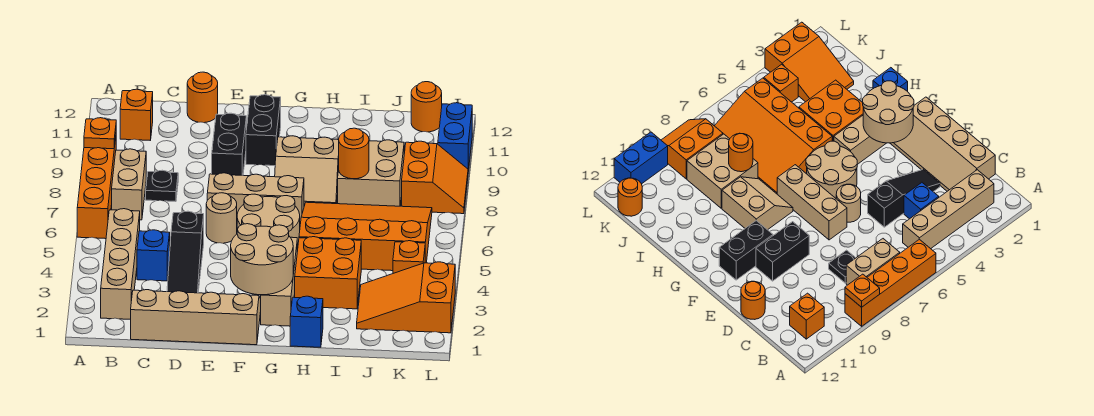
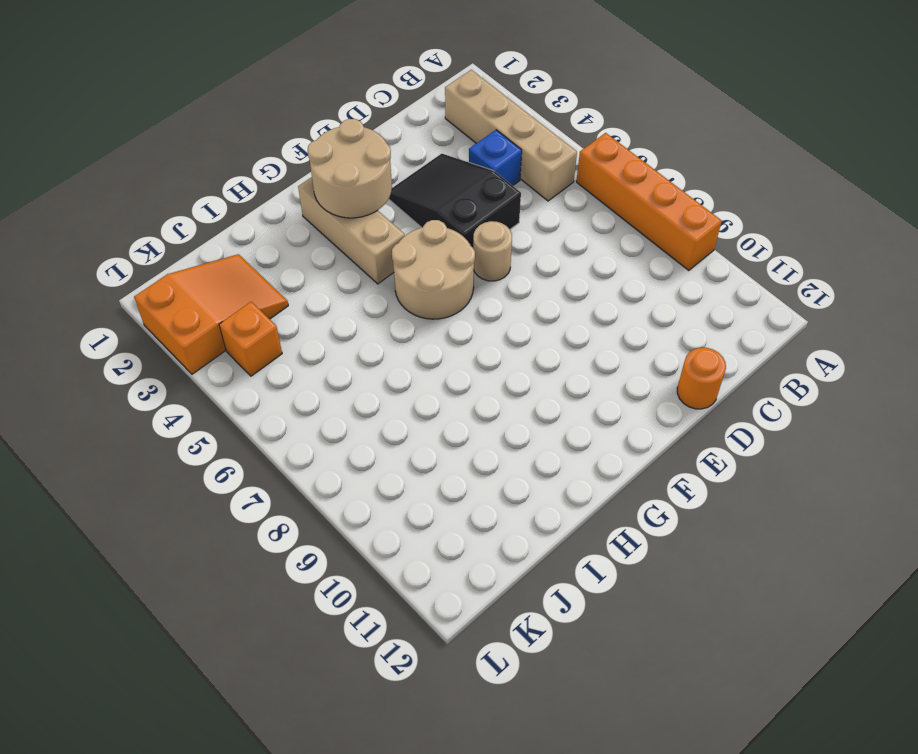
black slope D3:E5 level 1 top 5 -> black slope D3:D5 level 1 top 5
none -> tan brick B7:B8 level 1
none -> orange brick B11 level 1
none -> tan slope C1:F2 level 1 top 1

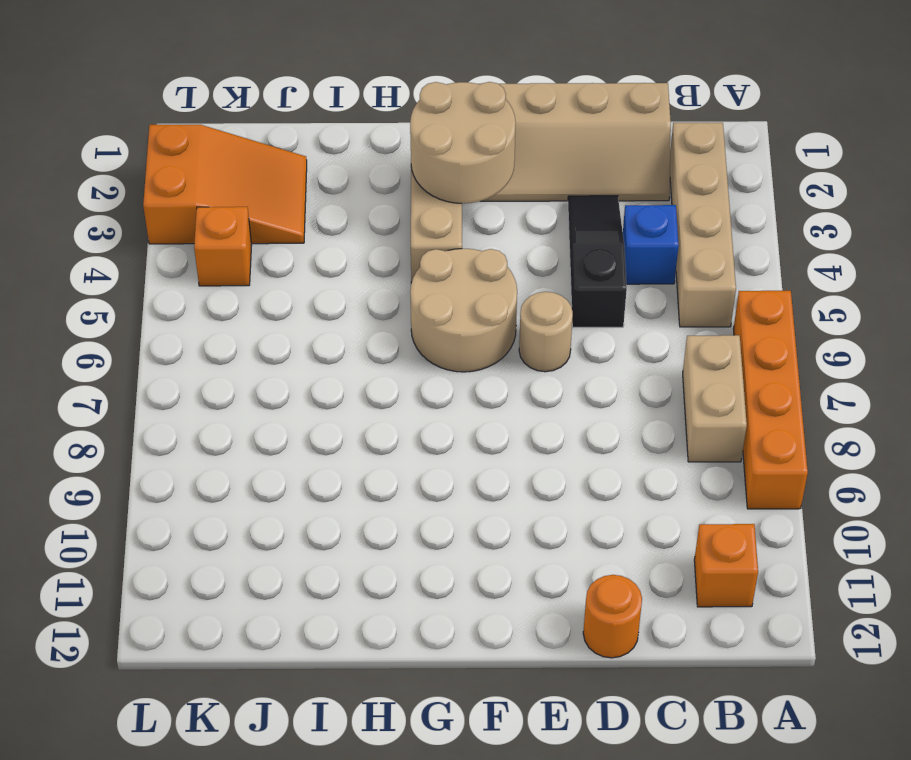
none -> black plate C8 level 1
none -> tan brick E7:G7 level 1
none -> black brick E9:E10 level 1

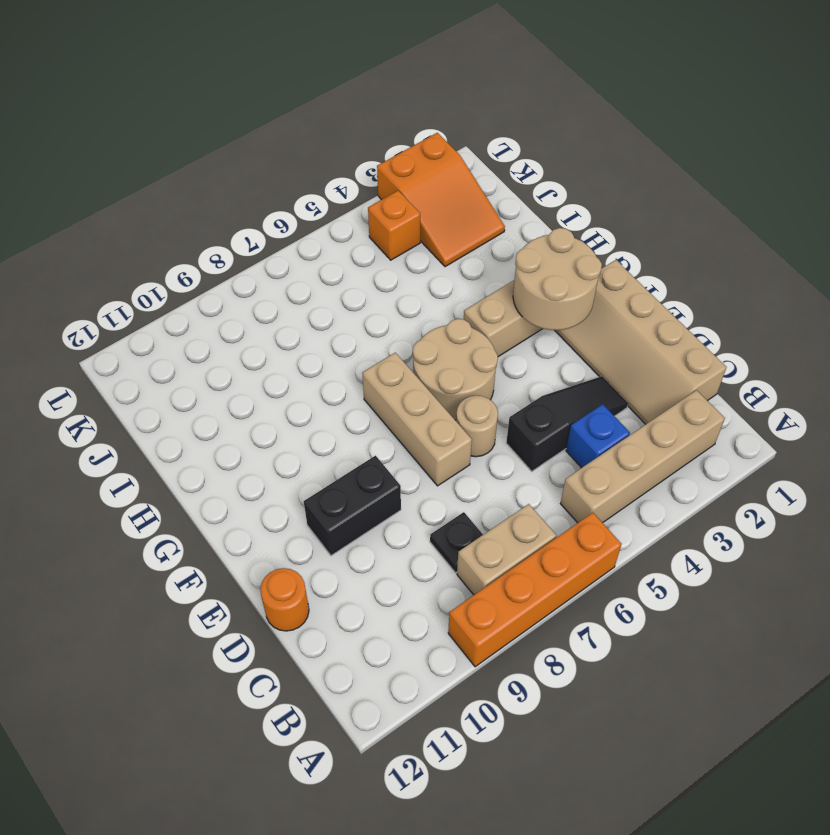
none -> orange brick B11 level 1
none -> black brick F10:F11 level 1
none -> tan slope G8:H9 level 1 top 9

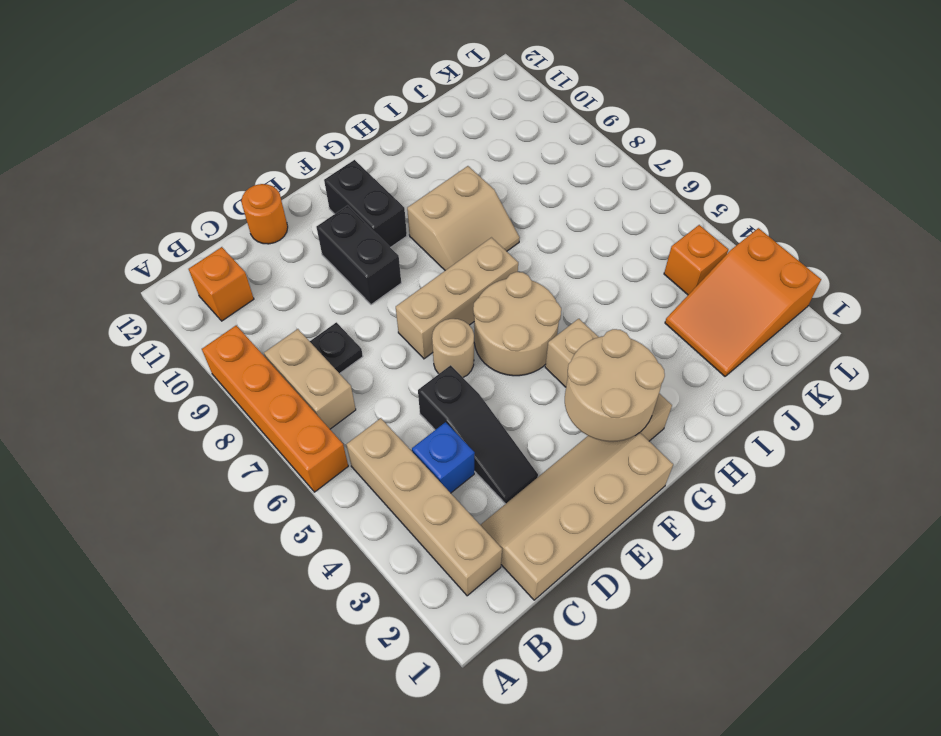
none -> blue brick H1 level 1
none -> orange brick H3:I4 level 1
none -> orange slope H5:K7 level 1 top 5

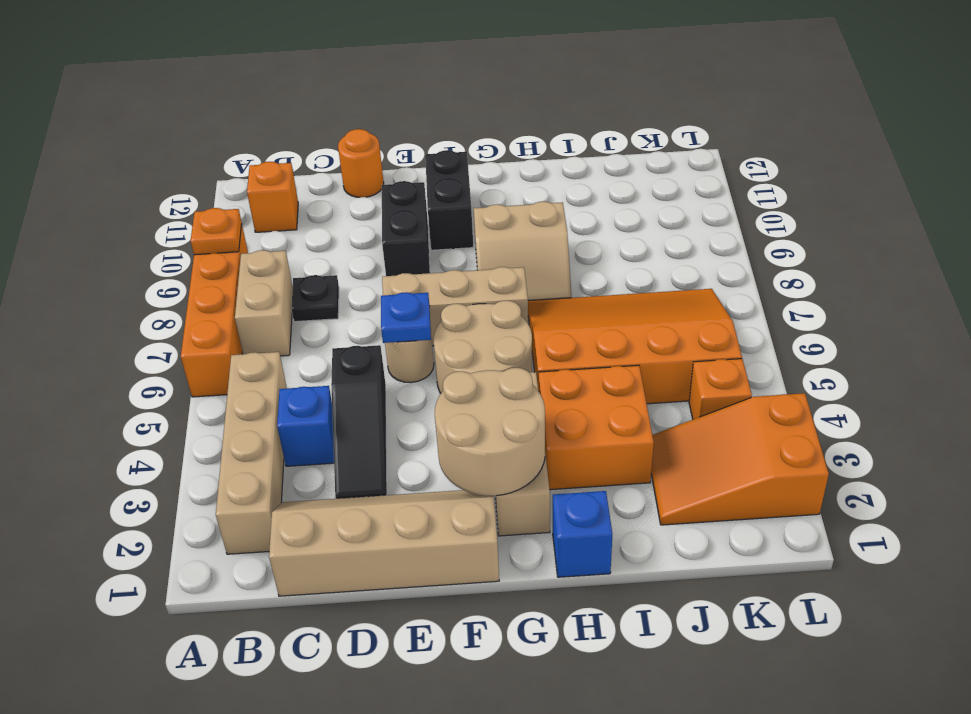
blue plate E6 level 2 -> none
none -> tan brick I8:J9 level 1
none -> orange slope K8:L9 level 1 top K
none -> orange round brick K12 level 1

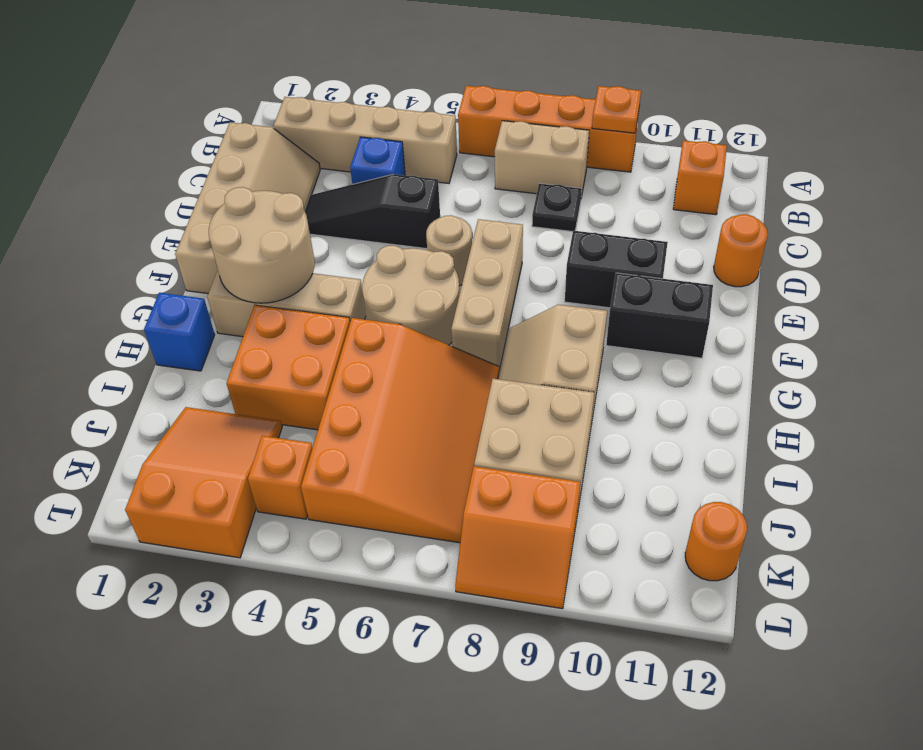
none -> blue brick L10:L11 level 1
none -> orange round brick I8 level 2

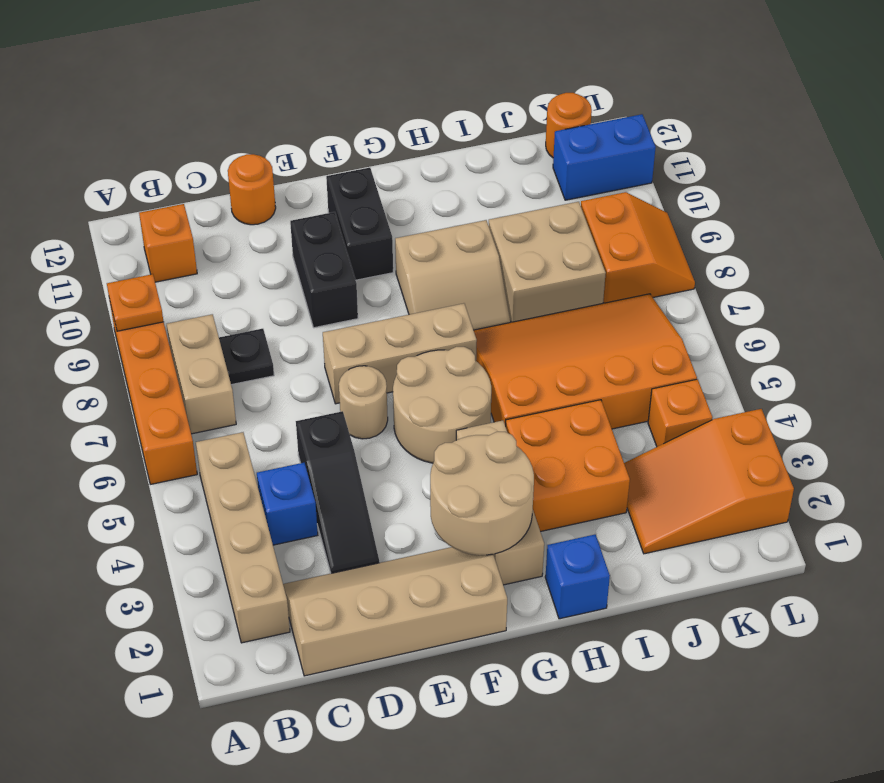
blue brick K11:L11 level 1 -> blue brick L10:L11 level 1
none -> orange round brick I8 level 2

